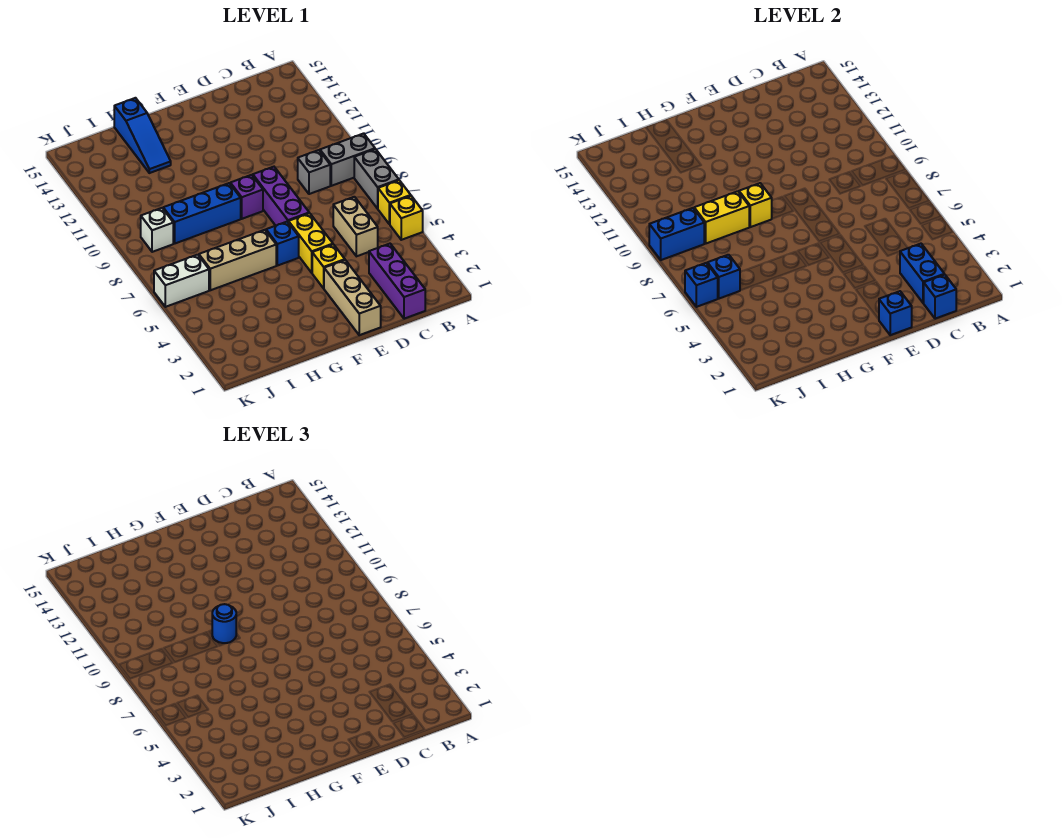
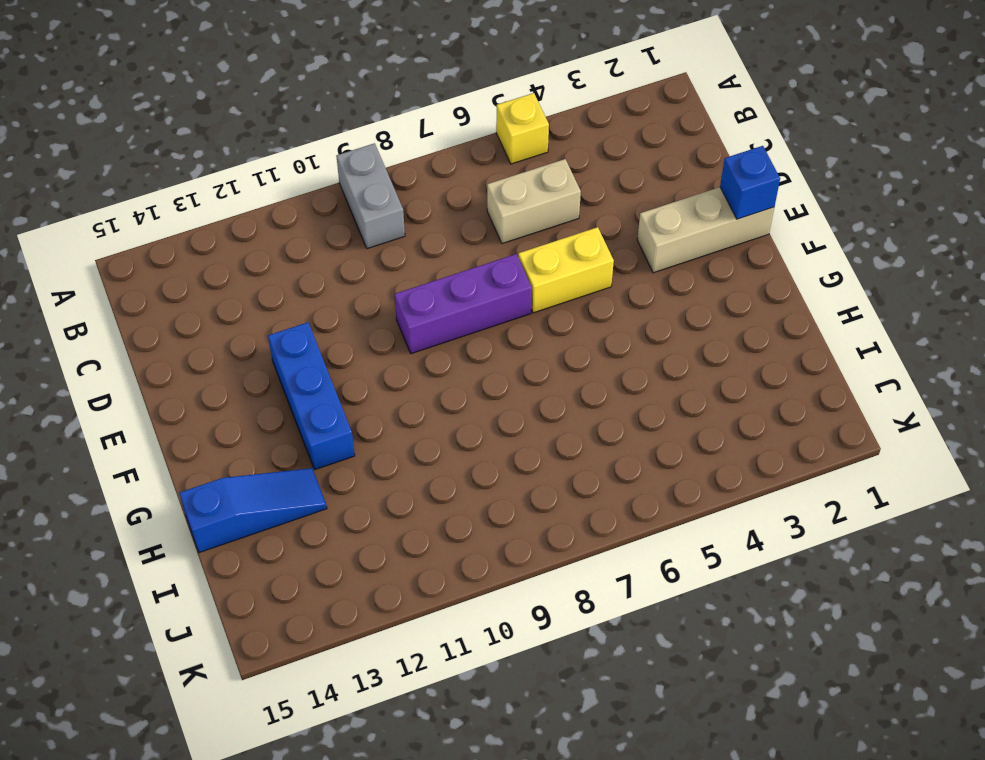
blue brick E12:G12 level 1 -> blue brick G9:I9 level 1
none -> yellow brick A6 level 1
none -> grey brick A7:A8 level 1
none -> purple brick C1:C3 level 1

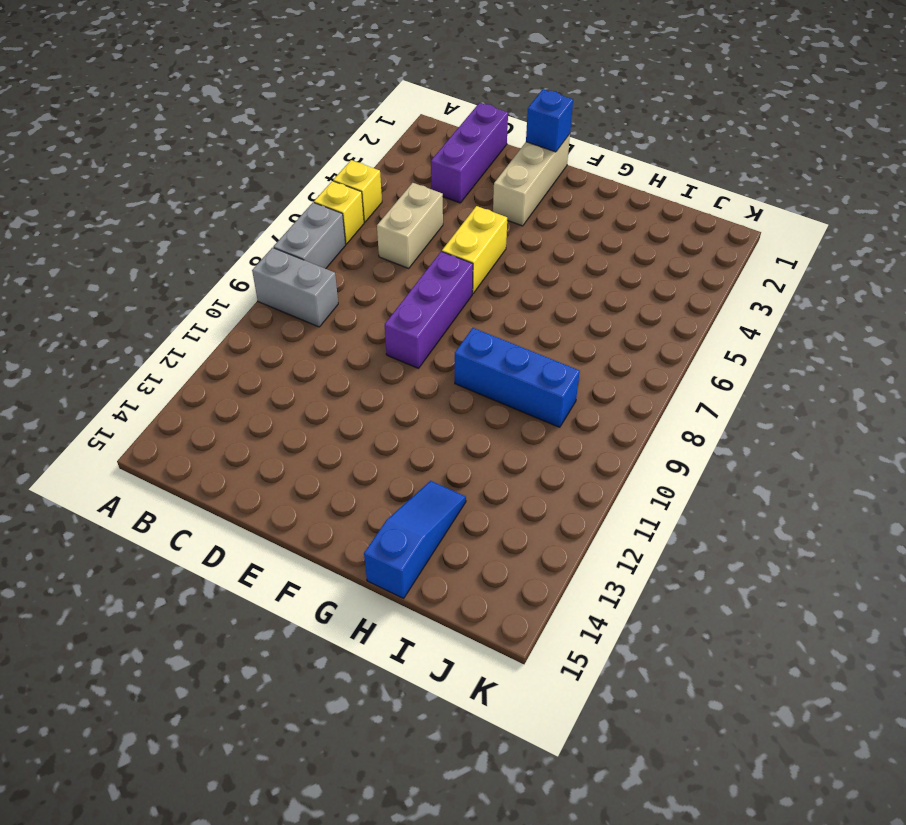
none -> grey brick C9 level 1
none -> yellow brick E4 level 1
none -> blue brick F6 level 1

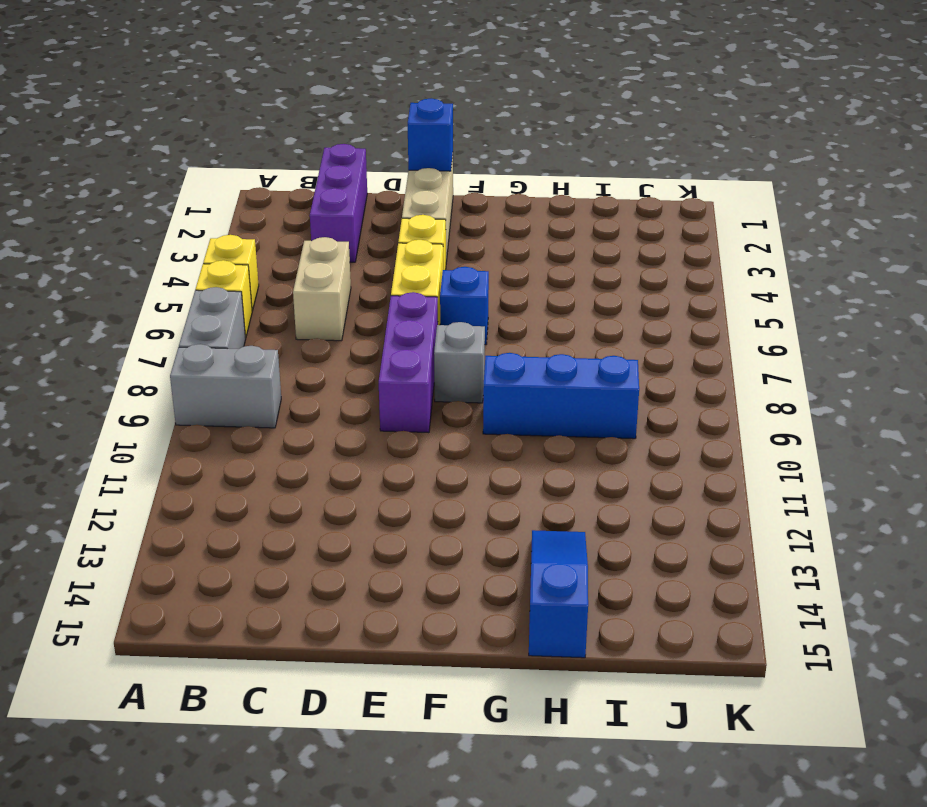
grey brick F8 level 1 -> grey brick C9 level 1
none -> purple brick F9 level 1
none -> tan brick G6:I6 level 1
none -> white brick J6:K6 level 1

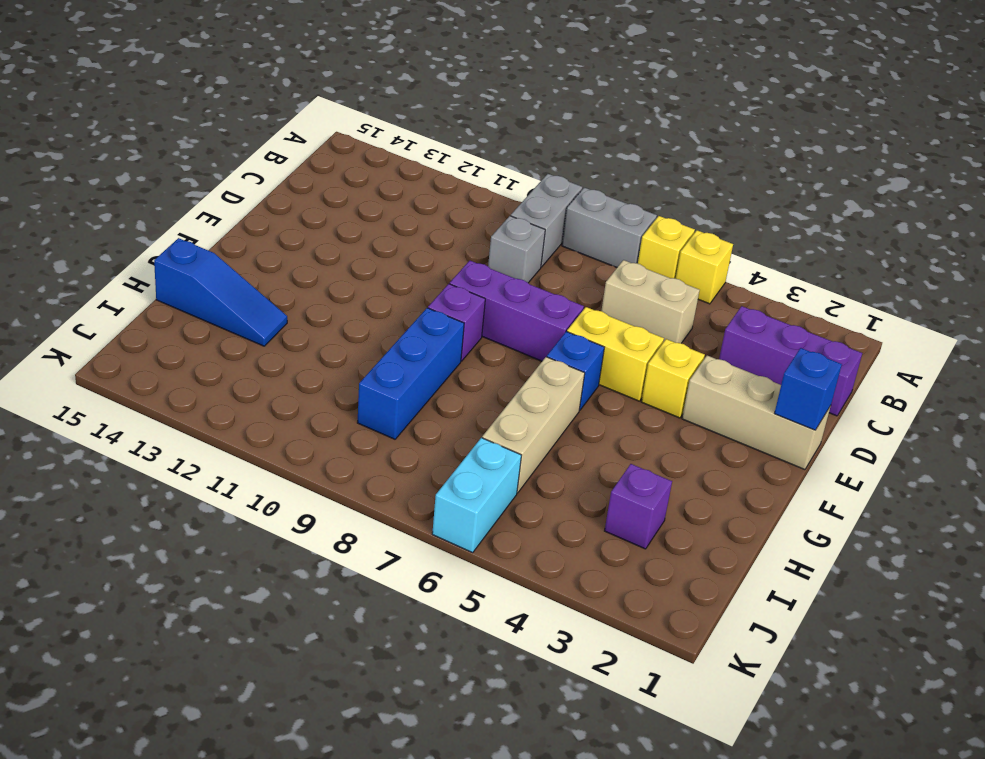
purple brick I3 level 1 -> none
cyan brick J6:K6 level 1 -> white brick J6:K6 level 1
none -> white brick J9 level 1
none -> blue brick C1 level 2
none -> blue brick C2:C3 level 2

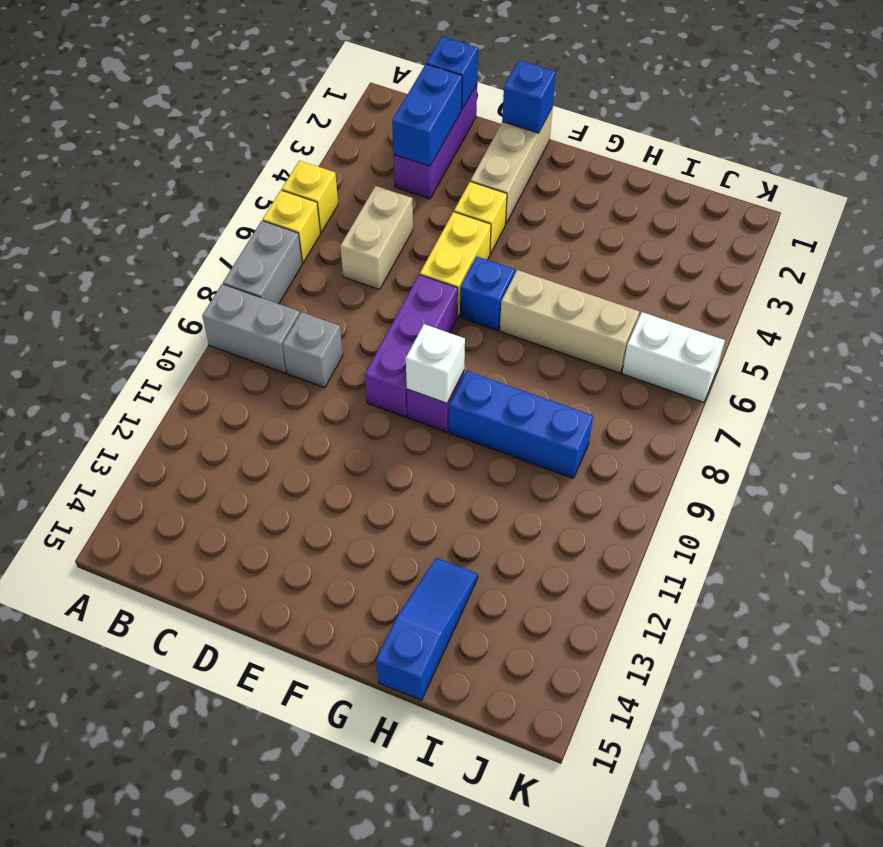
white brick F9 level 2 -> white brick J9 level 1
none -> yellow brick G9 level 2
none -> yellow brick H9:I9 level 2
none -> blue brick J6 level 2

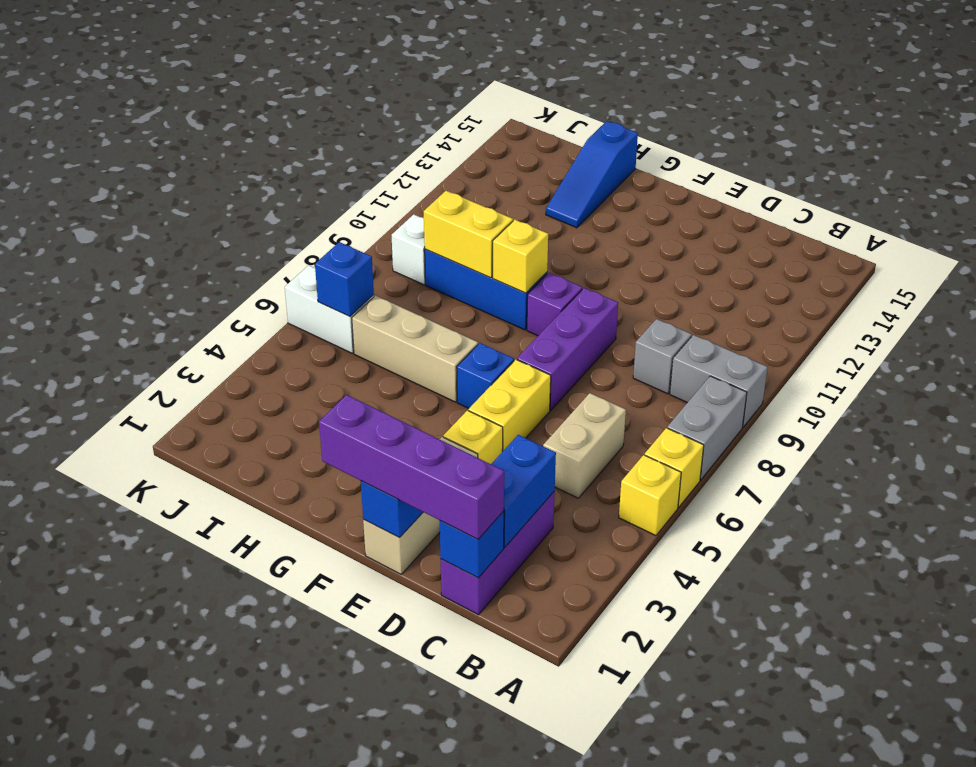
purple brick C1:F1 level 3 -> none
none -> blue brick J9:K9 level 2
none -> blue brick K6 level 2
none -> blue round brick G9 level 3

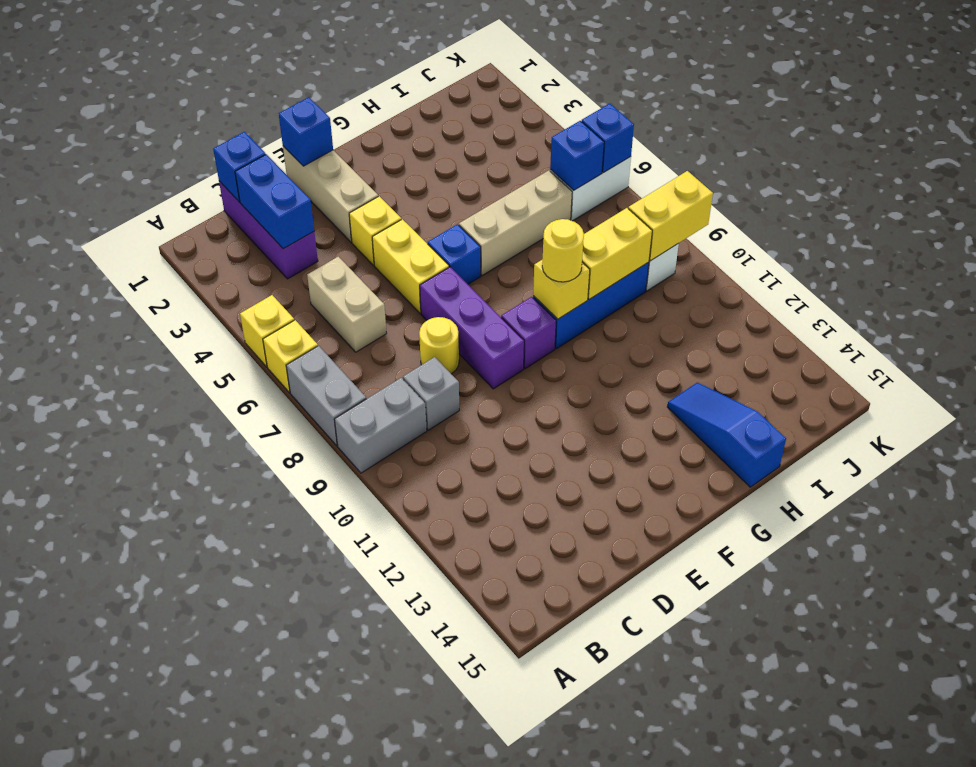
yellow round brick D8 level 1 -> none
yellow round brick G9 level 3 -> blue round brick G9 level 3
yellow brick J9:K9 level 2 -> blue brick J9:K9 level 2

